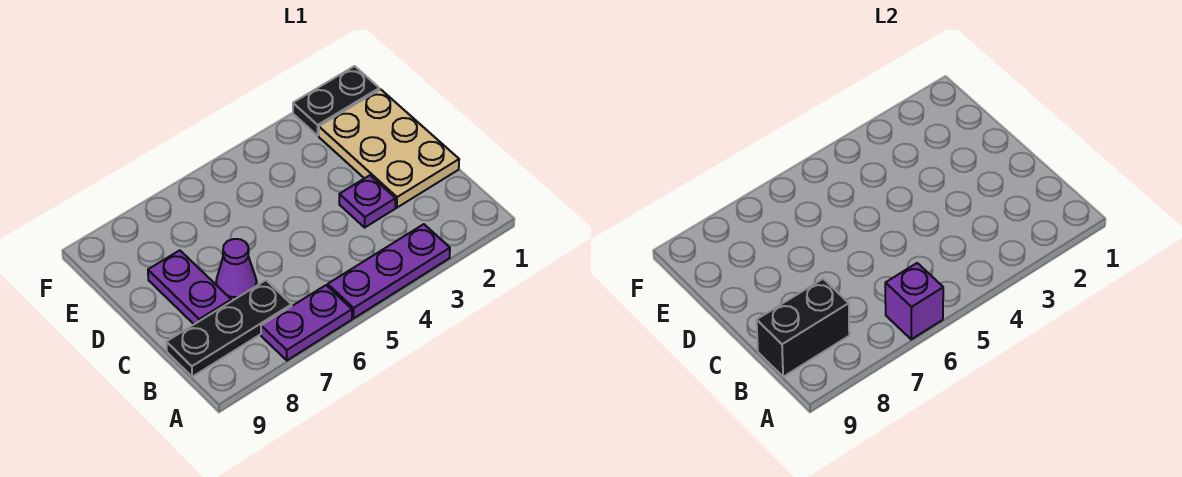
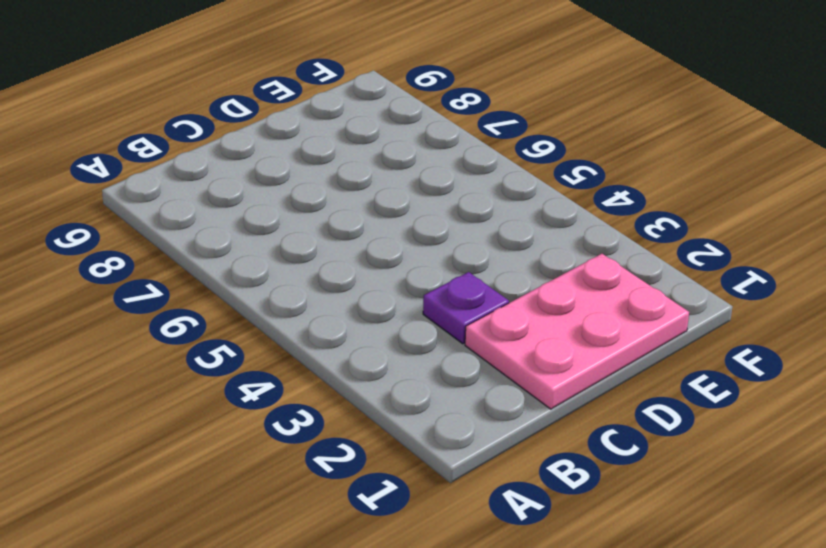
pink plate C1:E2 level 1 -> tan plate C1:E2 level 1
none -> purple plate A3:A5 level 1
none -> purple plate A6:A7 level 1

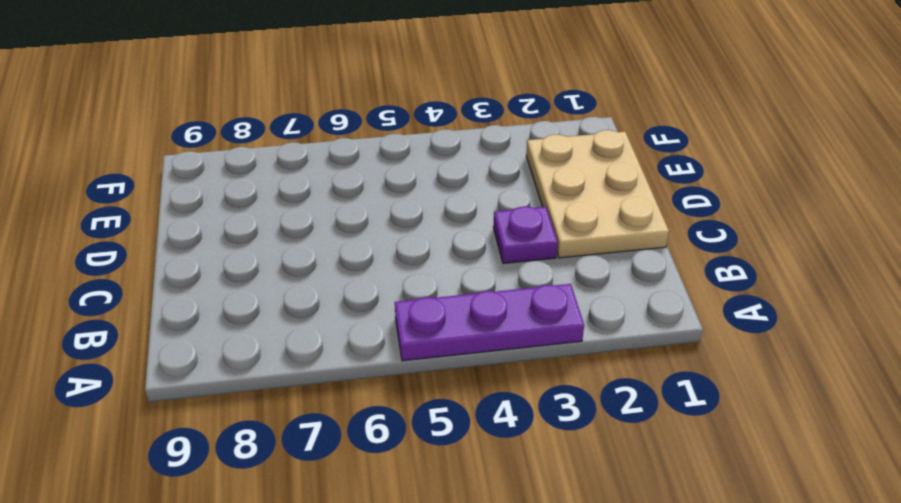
none -> purple plate A6:A7 level 1
none -> black plate B7:B9 level 1

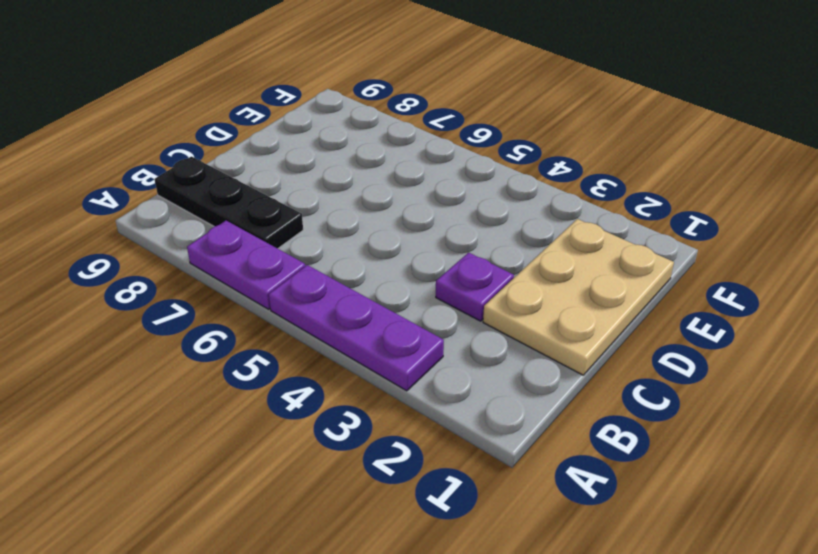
none -> purple cone C7 level 1
none -> purple plate C8:D8 level 1

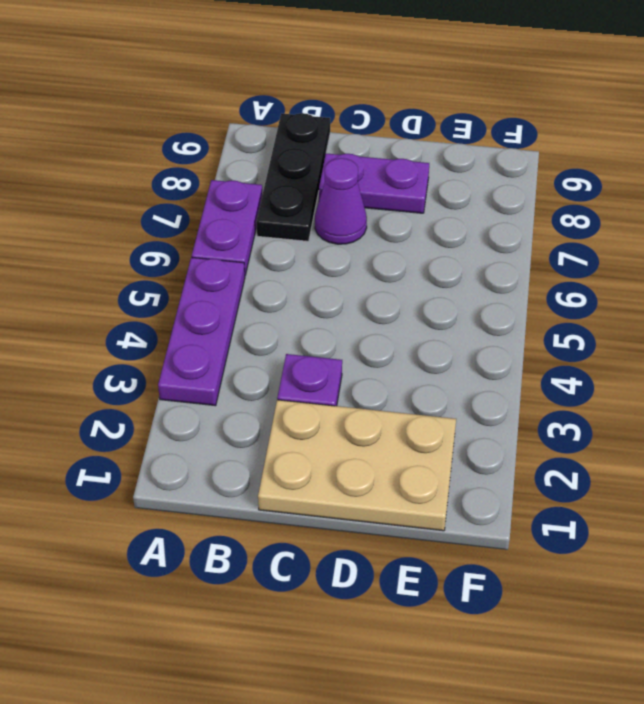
none -> black plate F1:F2 level 1
none -> purple brick A6 level 2

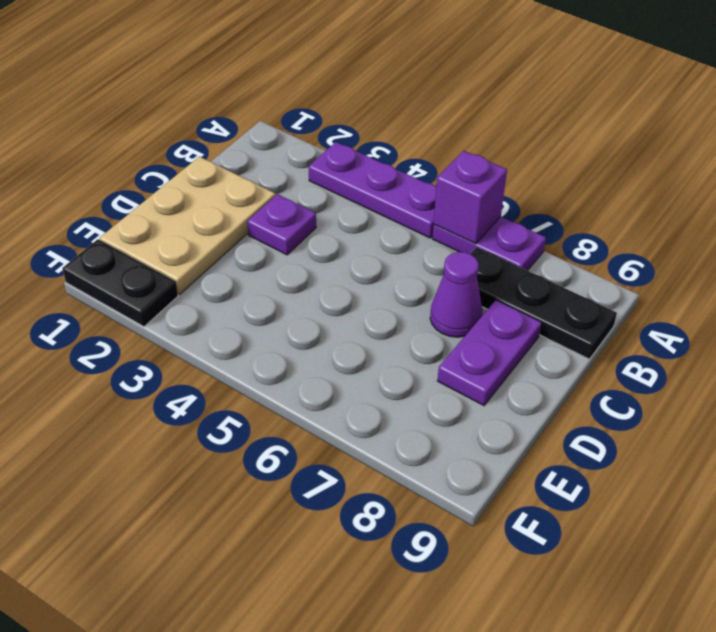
none -> black brick B8:B9 level 2

